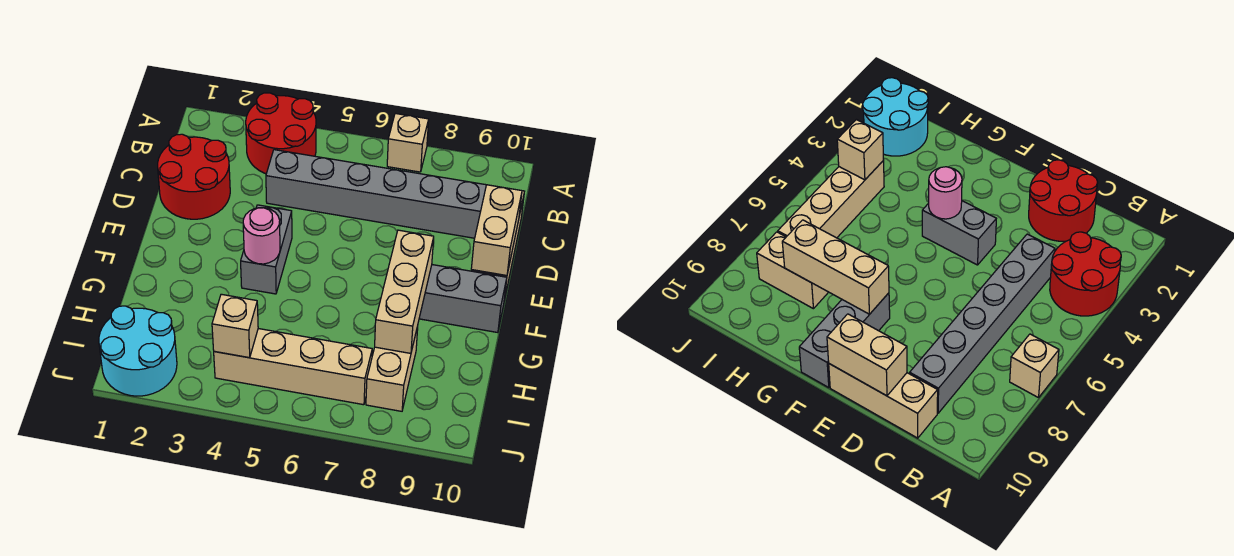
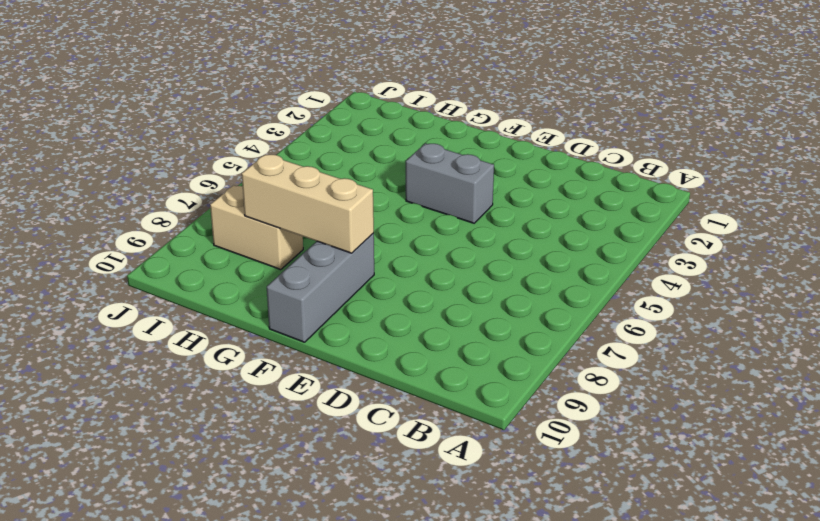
none -> red round brick A3:B4 level 1
none -> tan brick A7 level 1
none -> red round brick C1:D2 level 1

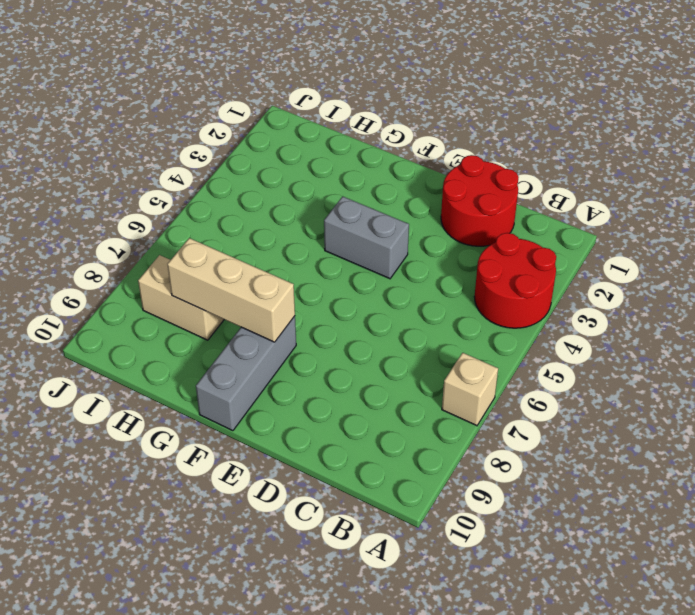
none -> grey brick C4:C9 level 1
none -> tan brick C10:E10 level 1
none -> cyan round brick I1:J2 level 1

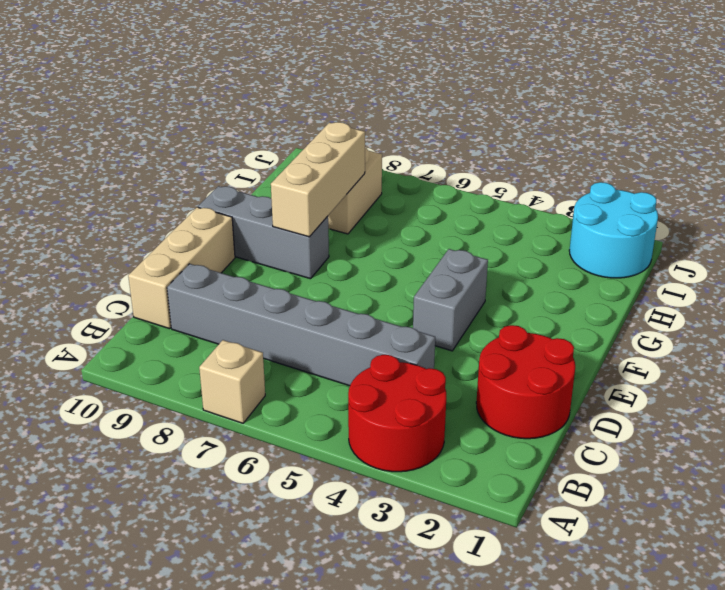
none -> tan brick I4:I7 level 1
none -> tan brick D10:E10 level 2
none -> pink round brick F4 level 2

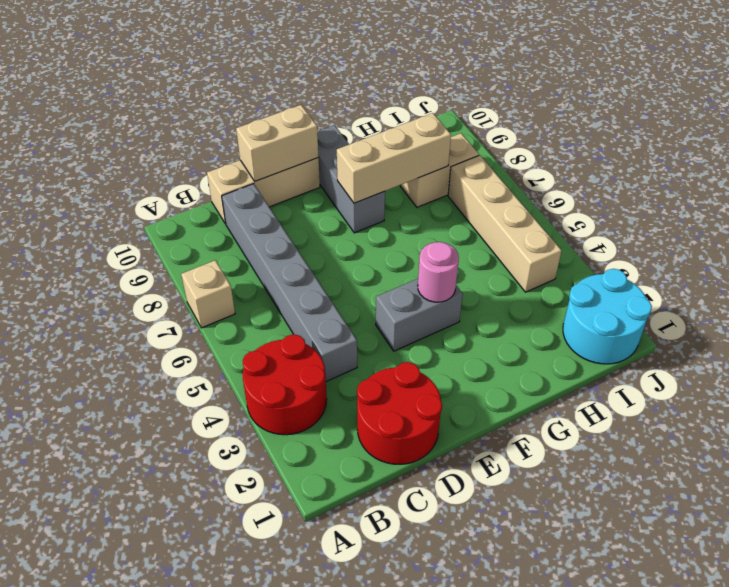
none -> tan brick I4 level 2

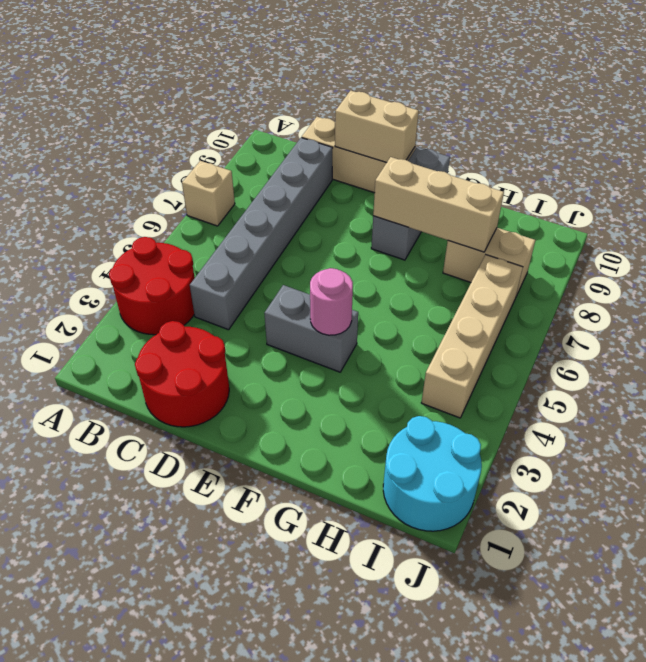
none -> tan brick I4 level 2

